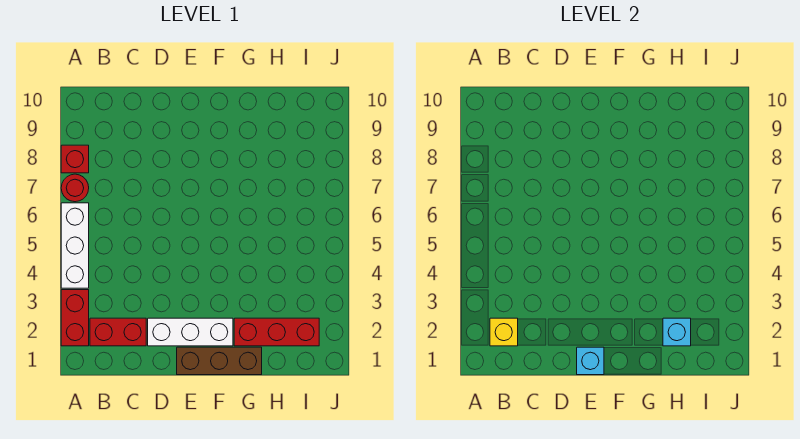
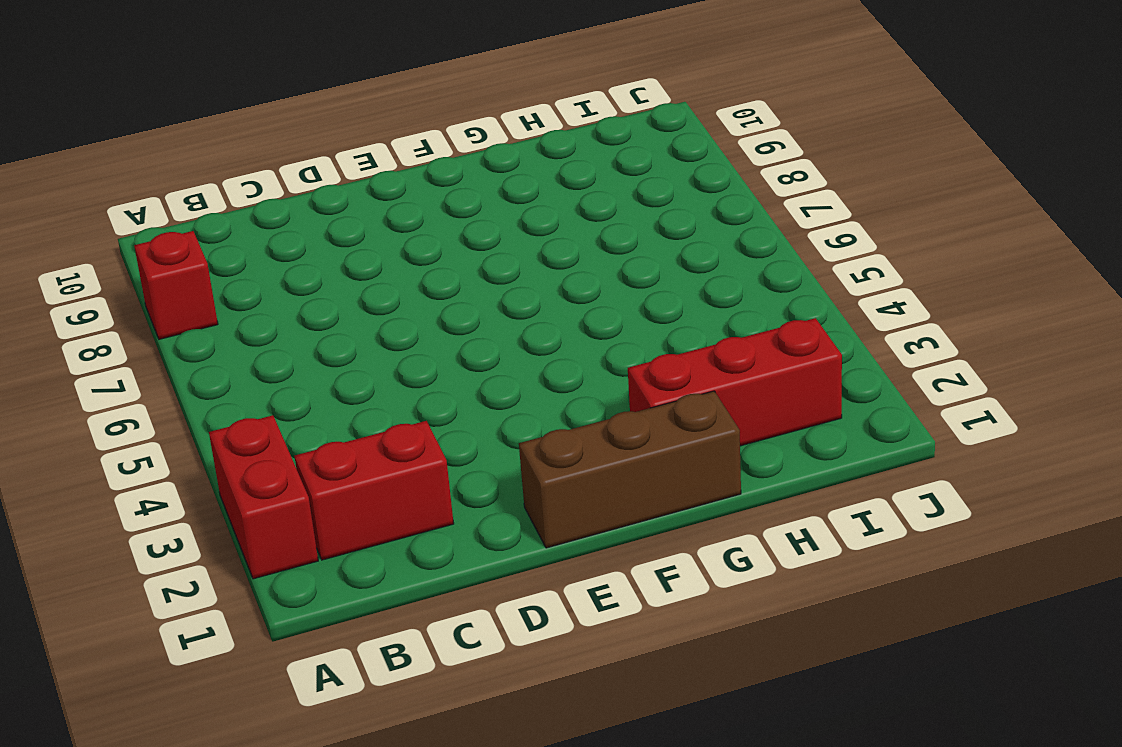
none -> white brick A4:A6 level 1
none -> red round brick A7 level 1

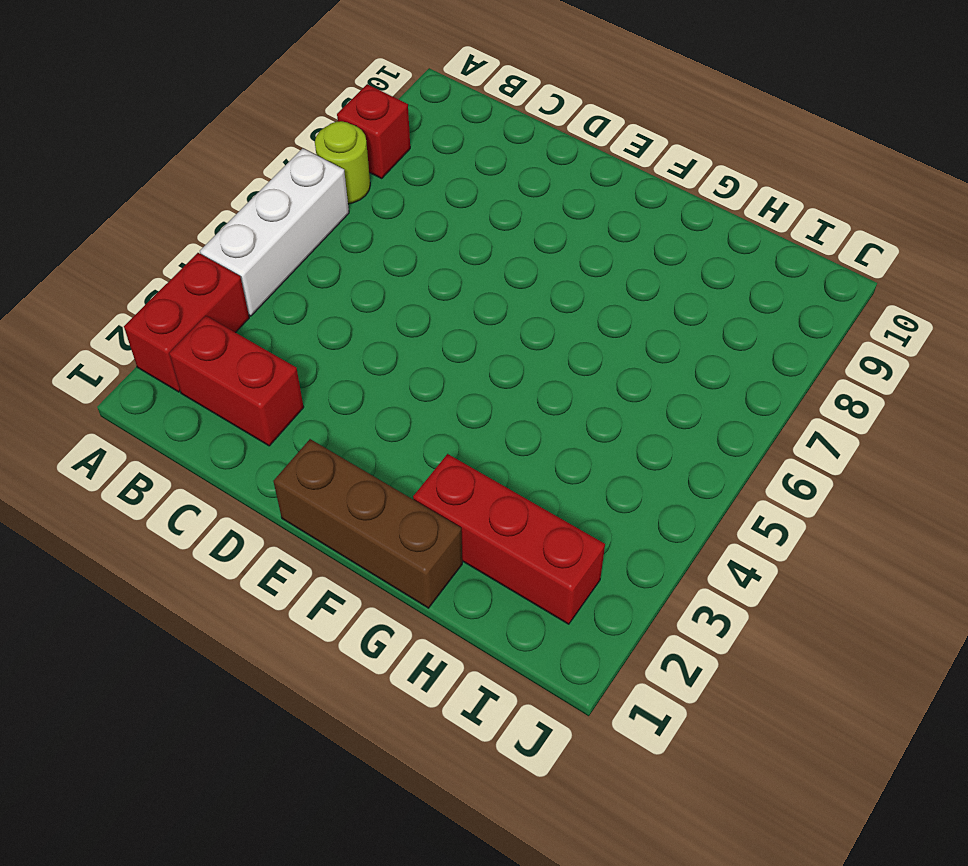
lime round brick A7 level 1 -> red round brick A7 level 1
none -> white brick D2:F2 level 1
none -> yellow brick B2 level 2

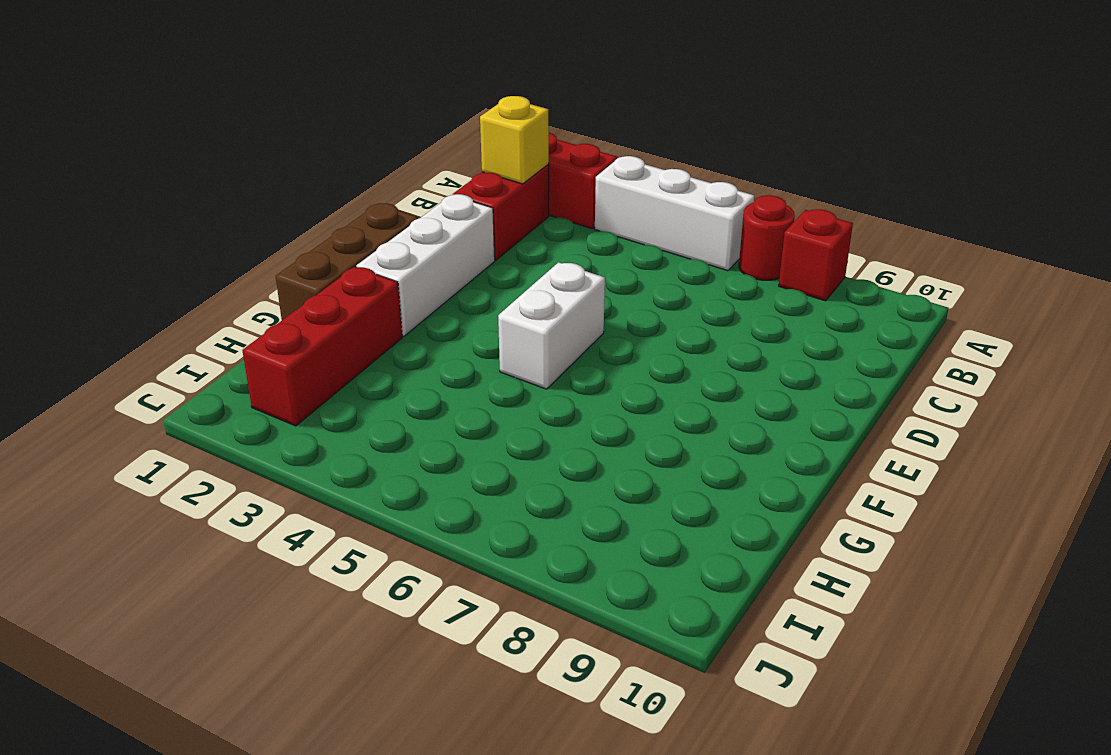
white brick E5:F5 level 1 -> none
none -> cyan brick E1 level 2
none -> cyan brick H2 level 2

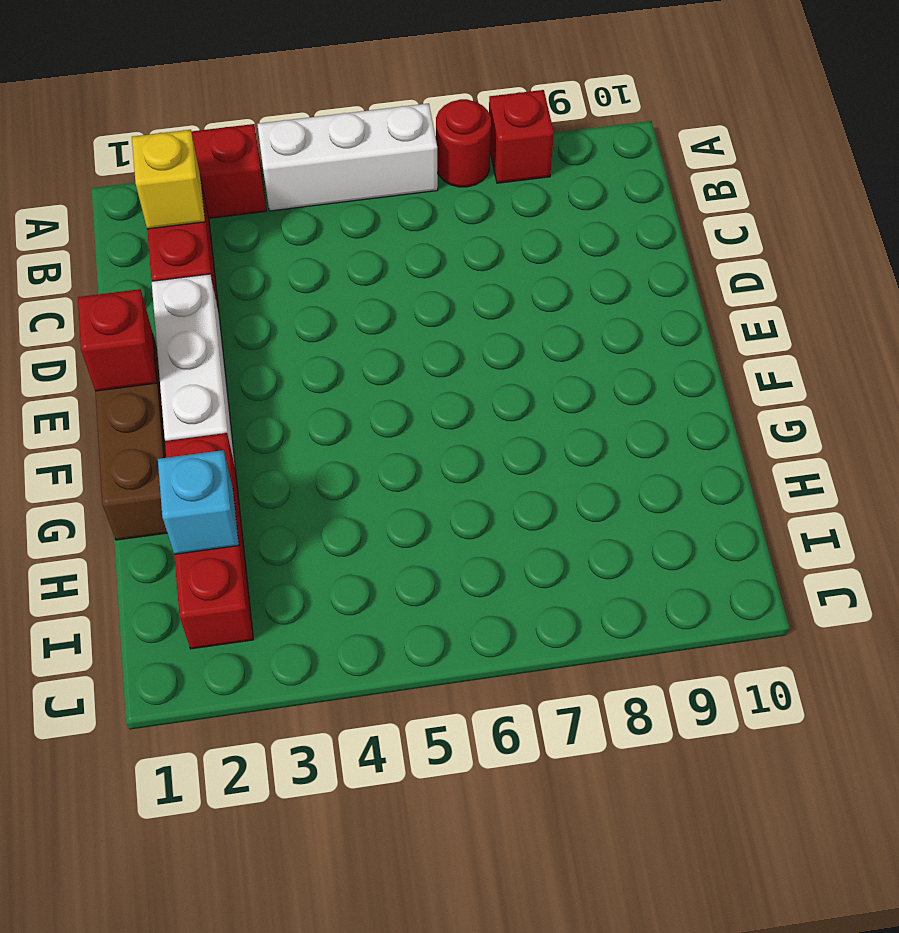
red brick E1 level 2 -> cyan brick E1 level 2

